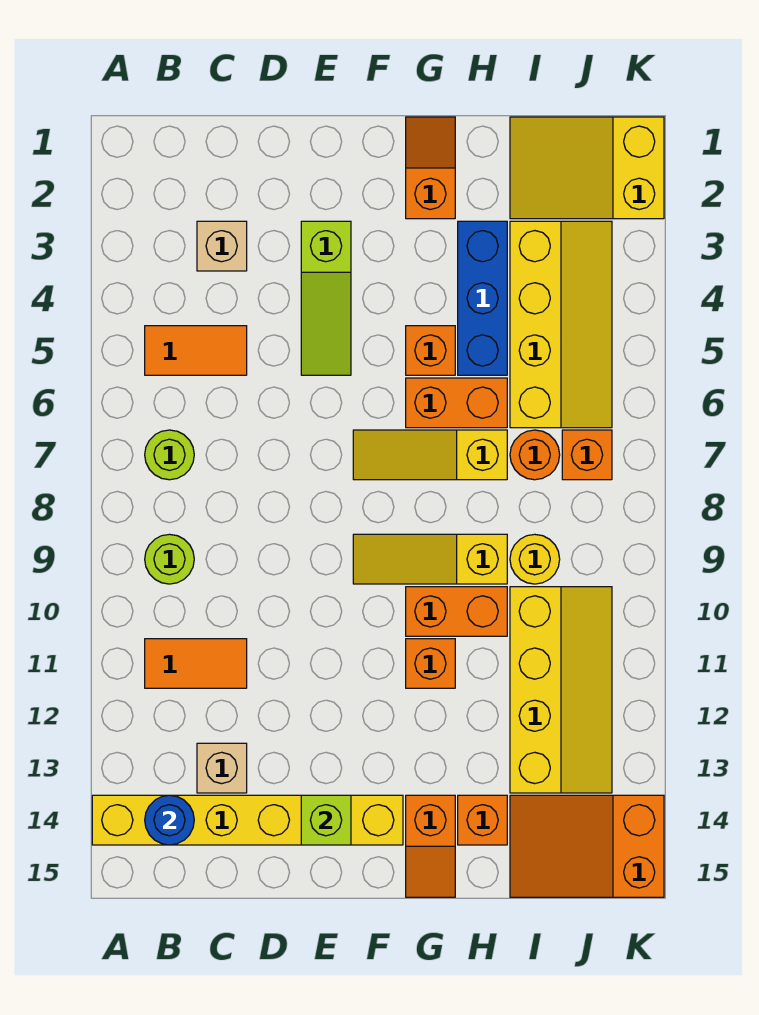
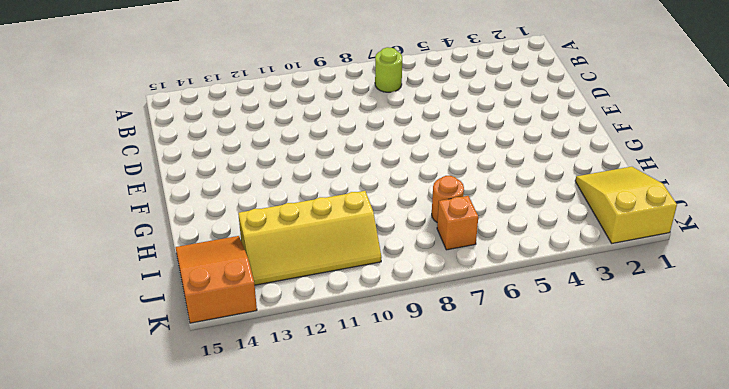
none -> yellow brick A14:F14 level 1
none -> orange tile B5:C5 level 1
none -> lime round brick B9 level 1

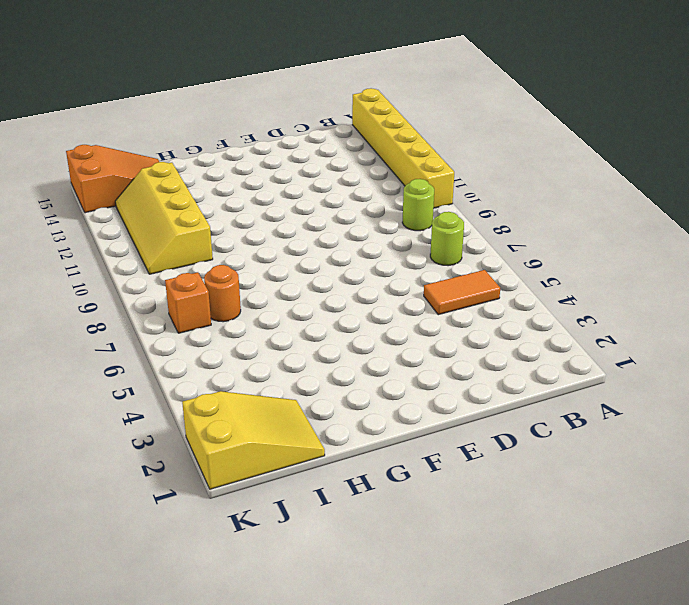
yellow brick A10:A15 level 1 -> yellow brick A14:F14 level 1
none -> orange tile B11:C11 level 1
none -> tan brick C3 level 1
none -> tan brick C13 level 1

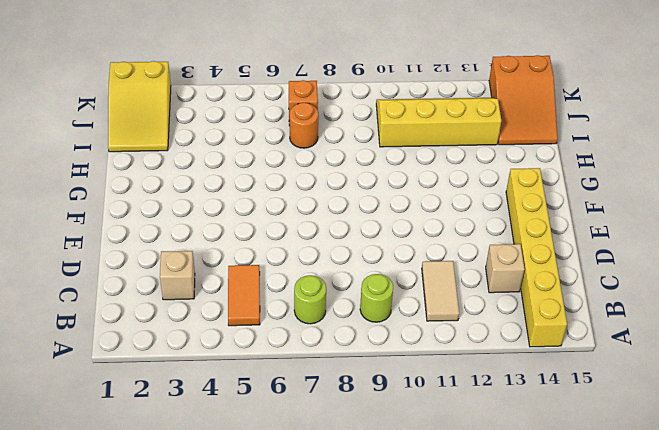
tan tile B11:C11 level 1 -> orange tile B11:C11 level 1
none -> lime slope E3:E5 level 1 top 3
none -> yellow slope F7:H7 level 1 top H
none -> yellow slope F9:H9 level 1 top H

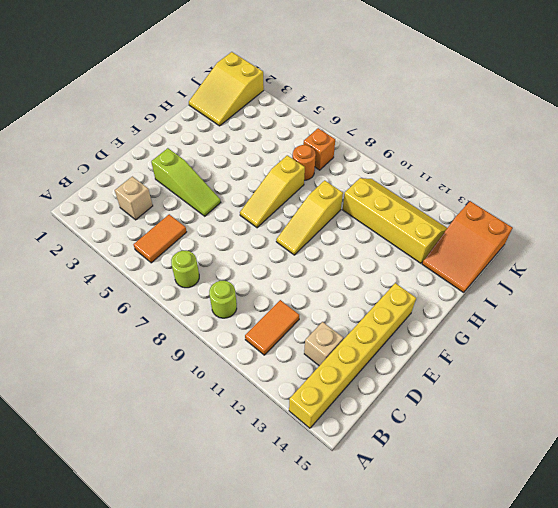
none -> orange slope G1:G2 level 1 top 2
none -> orange brick G5 level 1
none -> orange brick G6:H6 level 1

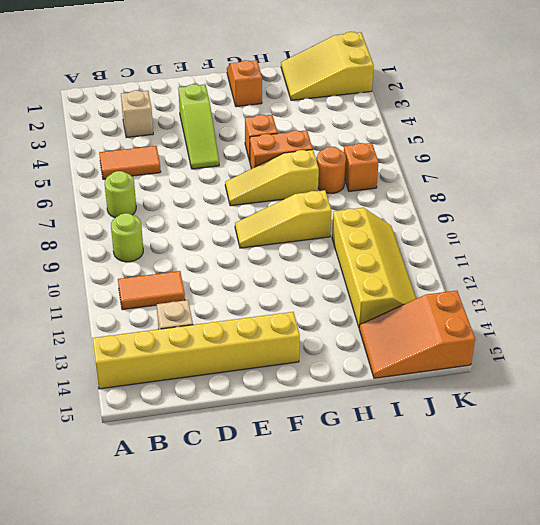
none -> orange brick G10:H10 level 1
none -> orange brick G11 level 1
none -> orange slope G14:G15 level 1 top 14

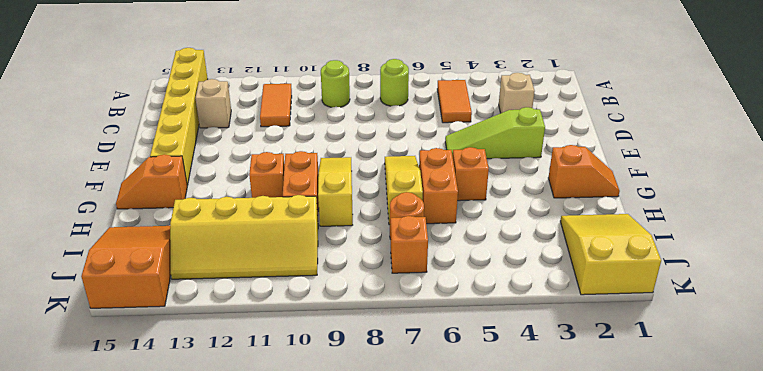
none -> blue brick H3:H5 level 1
none -> orange brick H14 level 1
none -> yellow slope I3:J6 level 1 top I

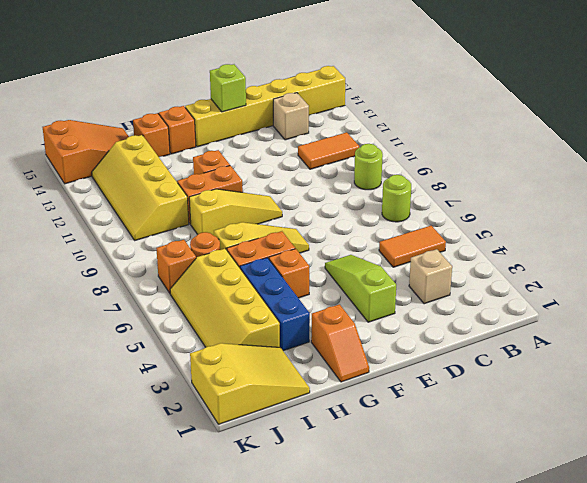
none -> yellow round brick I9 level 1
none -> blue round brick B14 level 2

